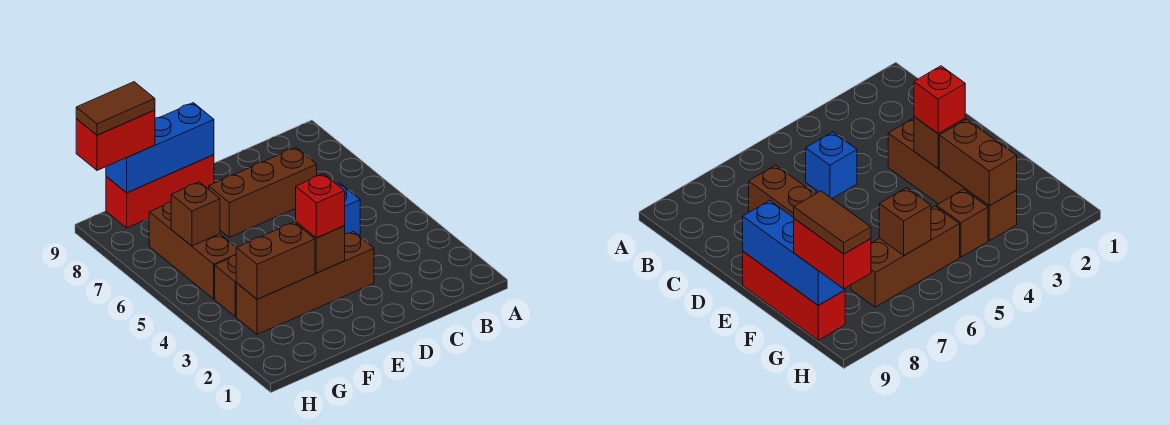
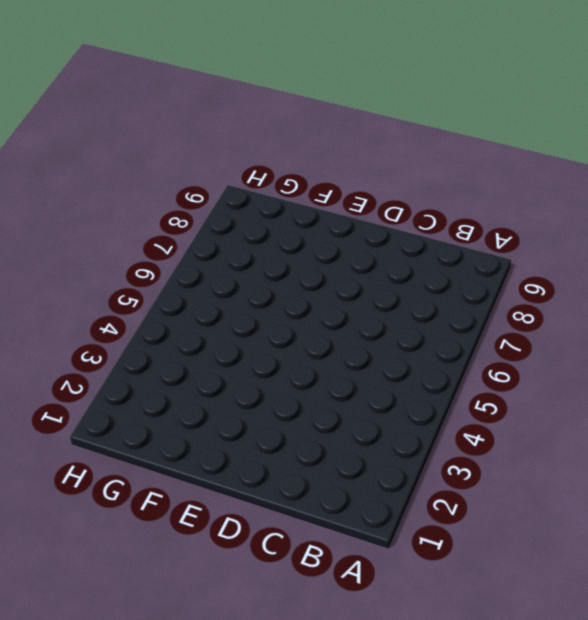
none -> blue brick C5 level 1
none -> brown brick C7:E7 level 1
none -> brown brick D3:G3 level 1

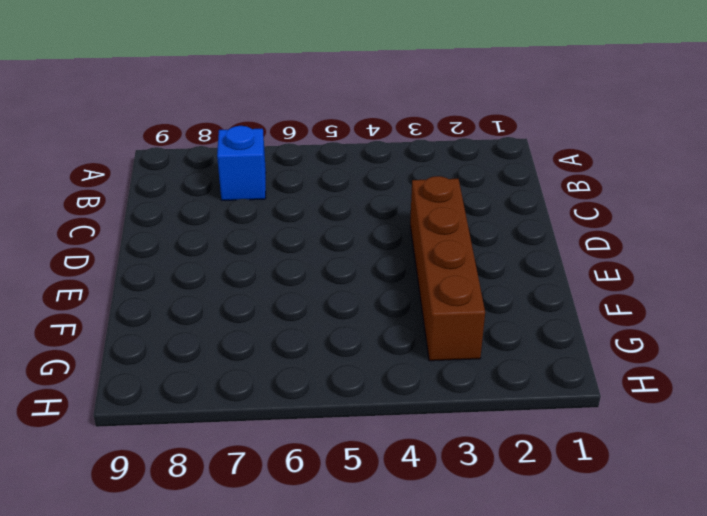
blue brick B7 level 1 -> blue brick C5 level 1
none -> brown brick C7:E7 level 1
none -> red brick E9:G9 level 1
none -> brown brick G4 level 1

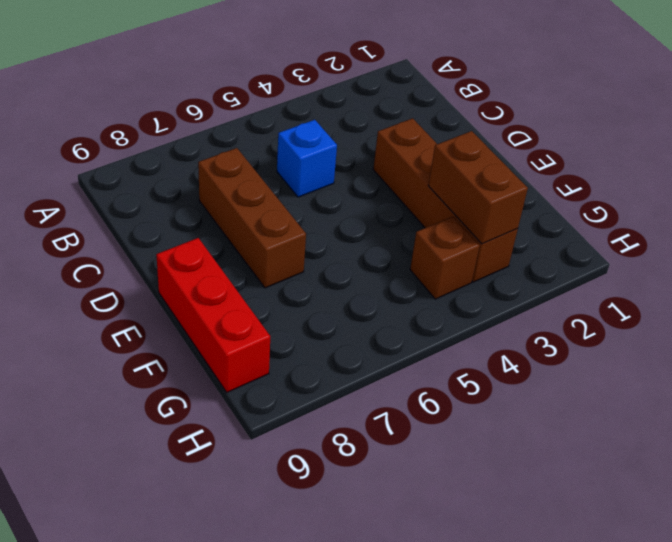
none -> brown brick G5:G7 level 1
none -> brown brick E3 level 2
none -> blue brick E9:G9 level 2

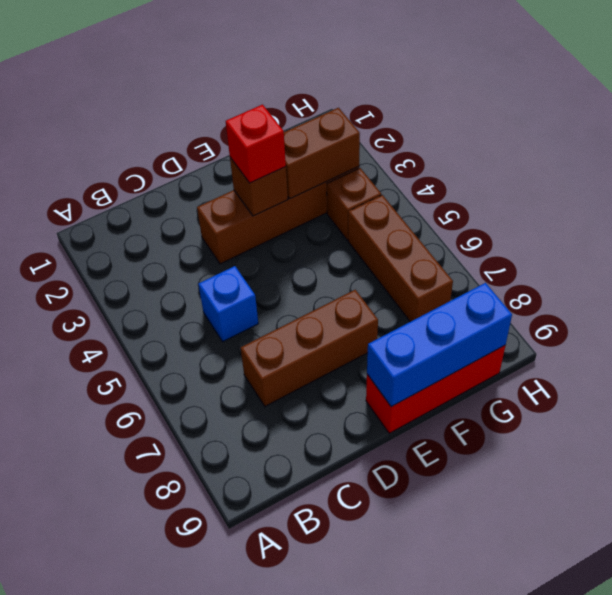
none -> brown brick G6 level 2
none -> red brick G9:H9 level 3
none -> brown tile G9:H9 level 4

